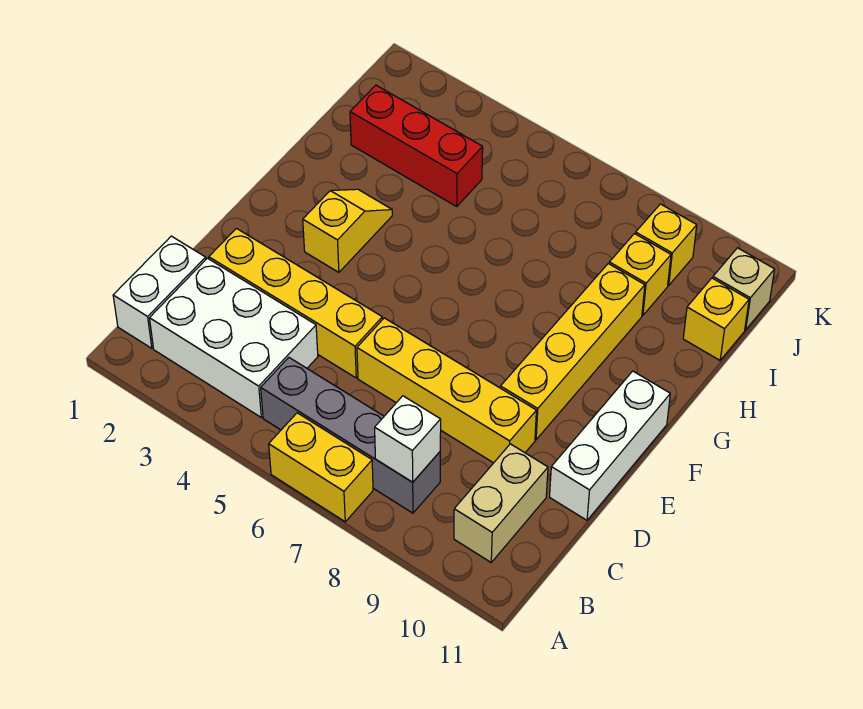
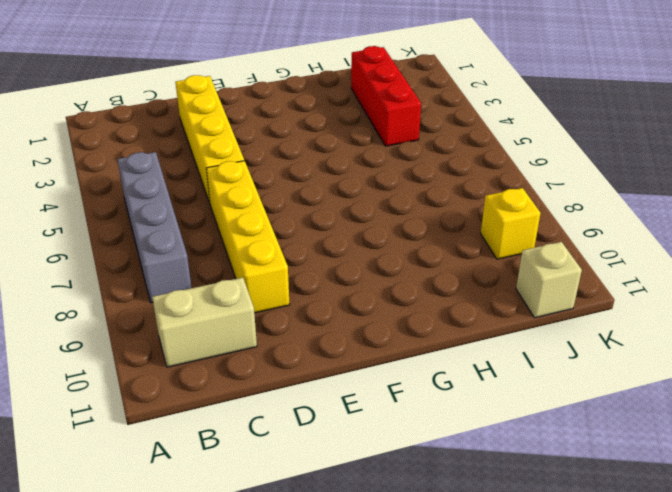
none -> yellow brick A6:A7 level 1
none -> white brick B1:C1 level 1
none -> white brick B2:C4 level 1

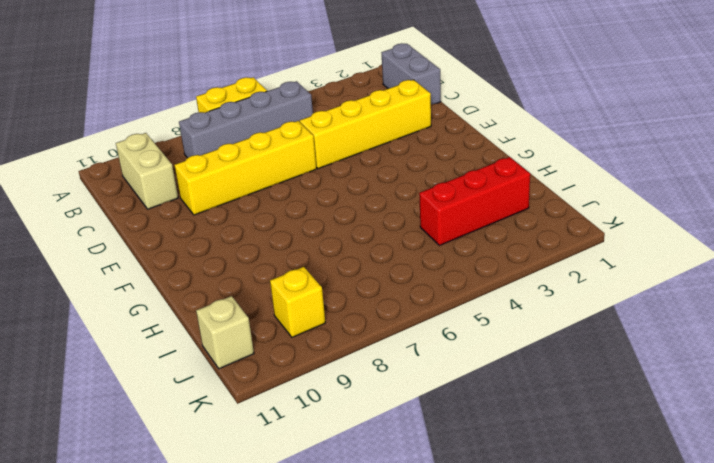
grey brick B1:C1 level 1 -> white brick B1:C1 level 1
none -> white brick B2:C4 level 1
none -> white brick D11:F11 level 1
none -> yellow brick E9:H9 level 1

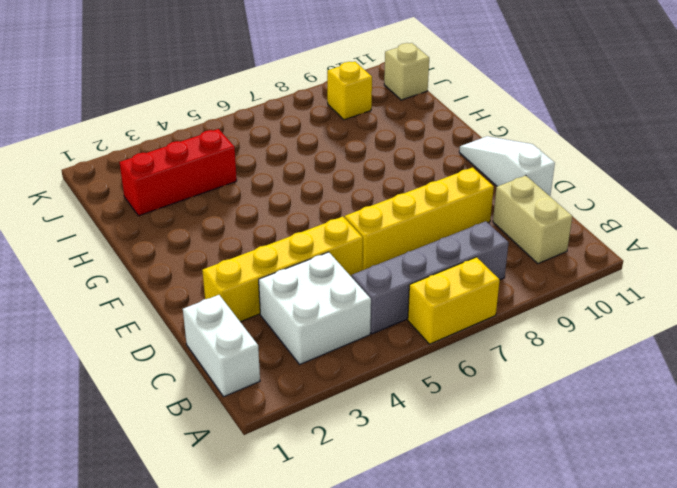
white brick B3:C4 level 1 -> white brick B2:C4 level 1
white slope D11:F11 level 1 top D -> white brick D11:F11 level 1
none -> yellow brick E9:H9 level 1
none -> yellow slope F3:G3 level 1 top F
none -> yellow brick I9 level 1

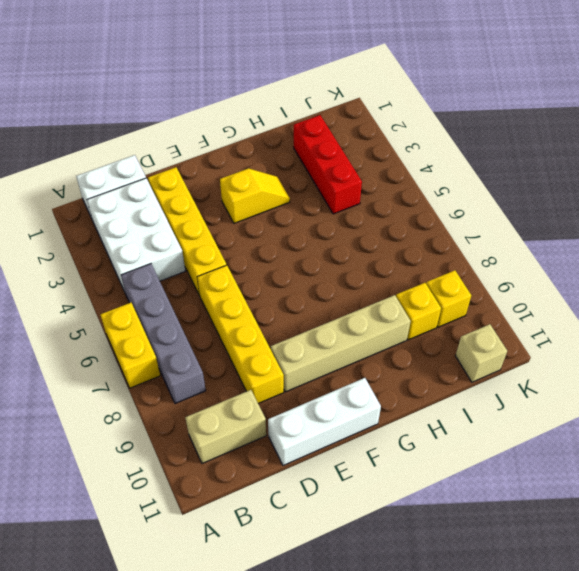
tan brick E9:H9 level 1 -> yellow brick E9:H9 level 1
none -> yellow brick I11 level 1
none -> white brick B8 level 2

